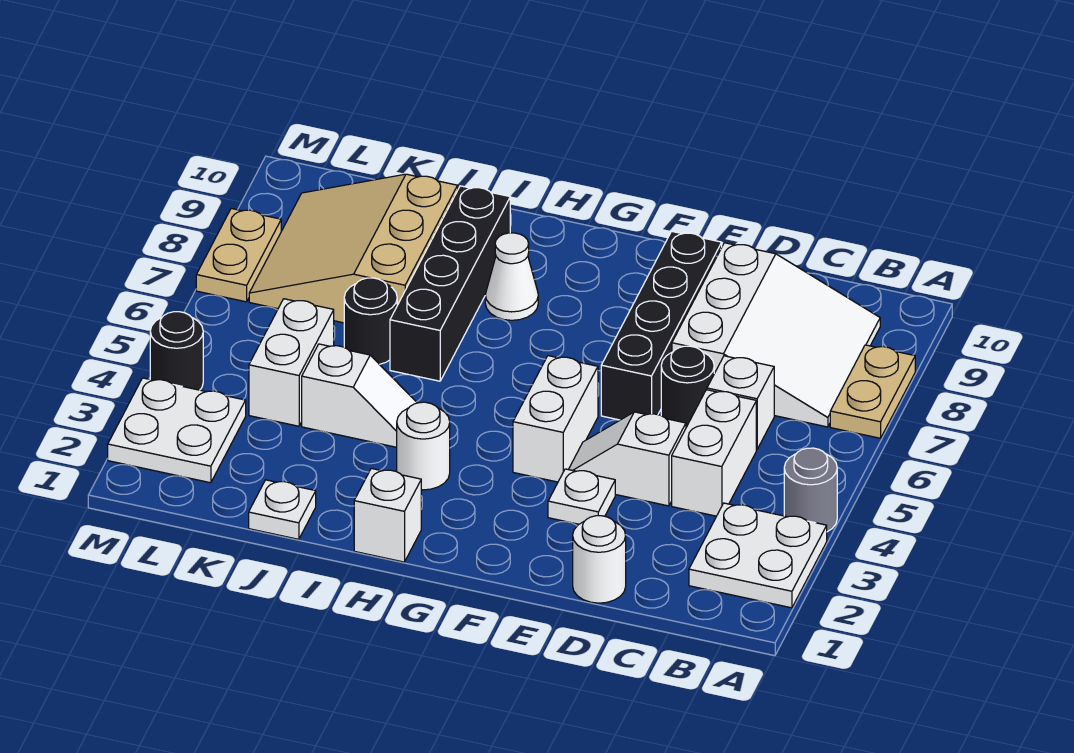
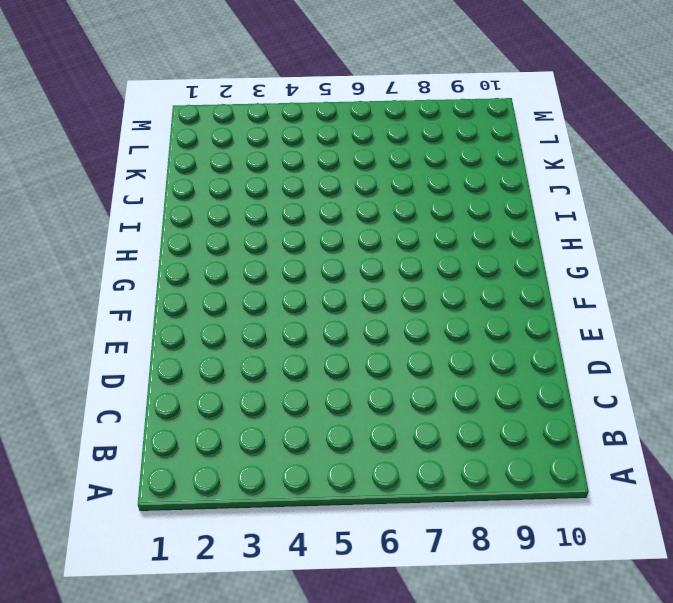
none -> white plate A2:B3 level 1
none -> grey round brick A4 level 1
none -> tan plate A7:A8 level 1

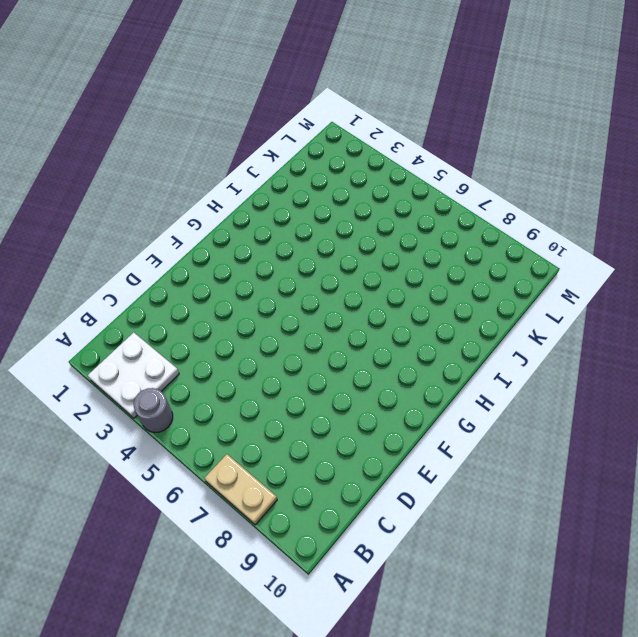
none -> white slope B7:D9 level 1 top D
none -> white brick C4:C5 level 1
none -> white brick C6 level 1

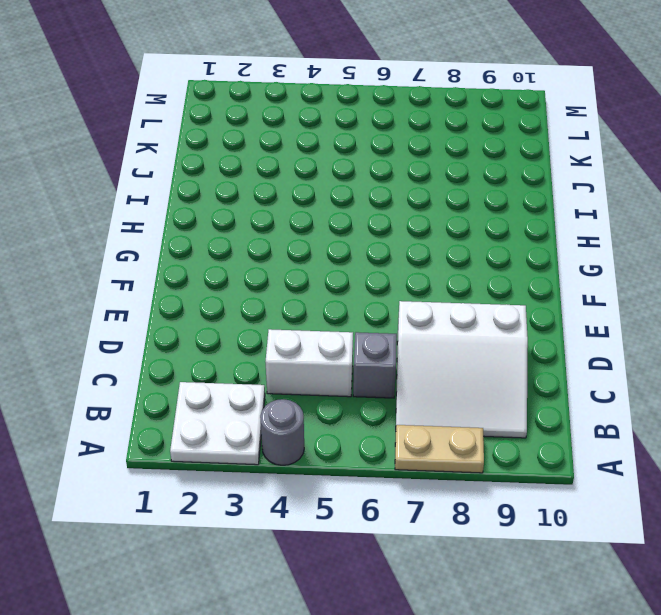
grey brick C6 level 1 -> white brick C6 level 1
none -> white round brick D1 level 1
none -> white slope D4:E4 level 1 top D
none -> black round brick D6 level 1

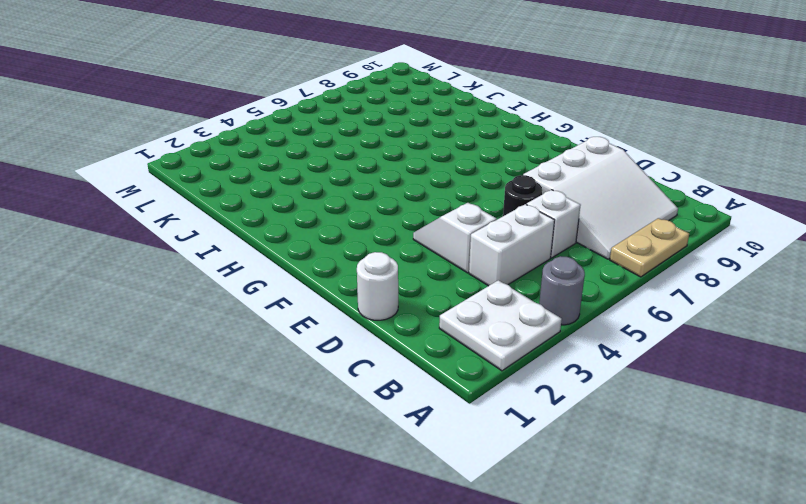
none -> white plate E3 level 1
none -> black brick E6:E9 level 1
none -> white brick F4:F5 level 1

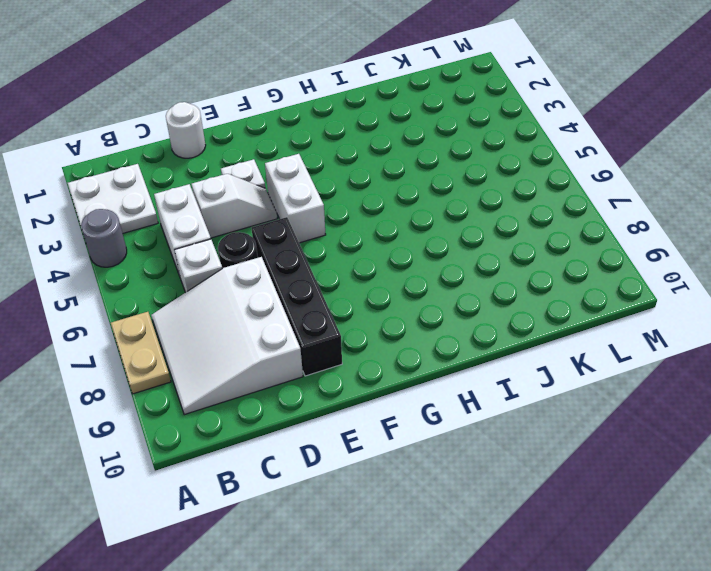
none -> white brick H1 level 1
none -> white round brick H3 level 1
none -> white cone H8 level 1

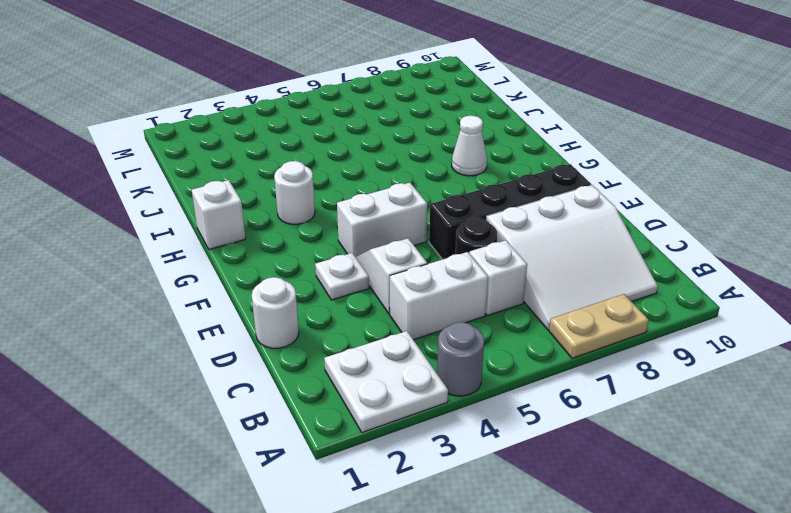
none -> white slope I4:J4 level 1 top J
none -> black brick I6:I9 level 1
none -> white plate J1 level 1

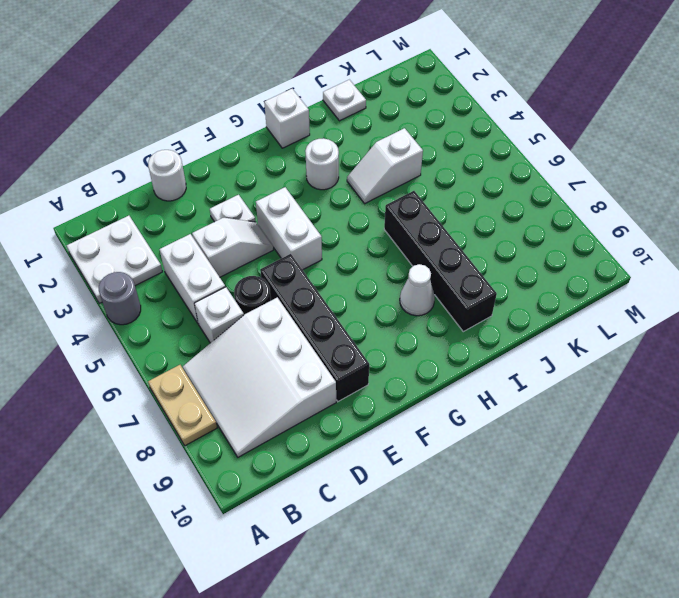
none -> black round brick J6 level 1
none -> tan slope J7:L9 level 1 top J
none -> white brick K4:K5 level 1

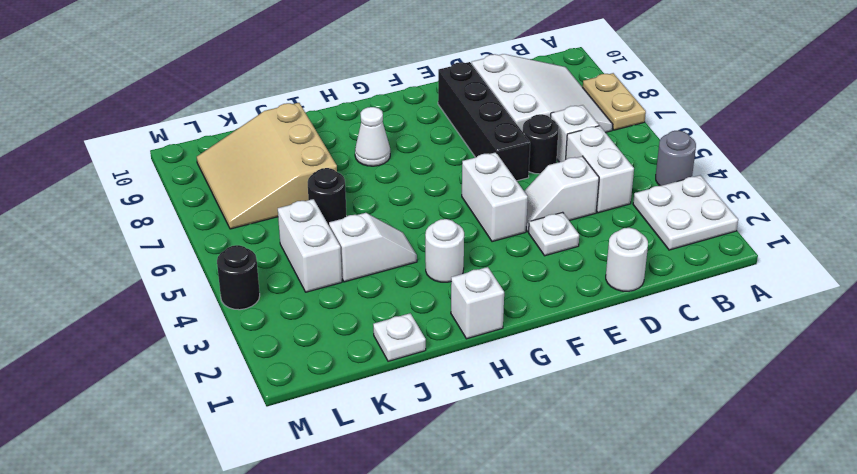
none -> black brick I6:I9 level 1
none -> white plate L2:M3 level 1
none -> tan plate M7:M8 level 1

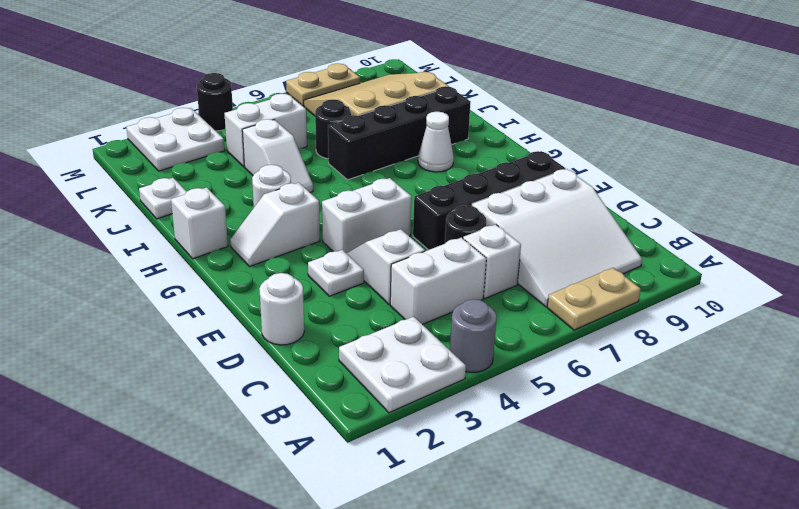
white slope G2:G3 level 1 top 3 -> none

